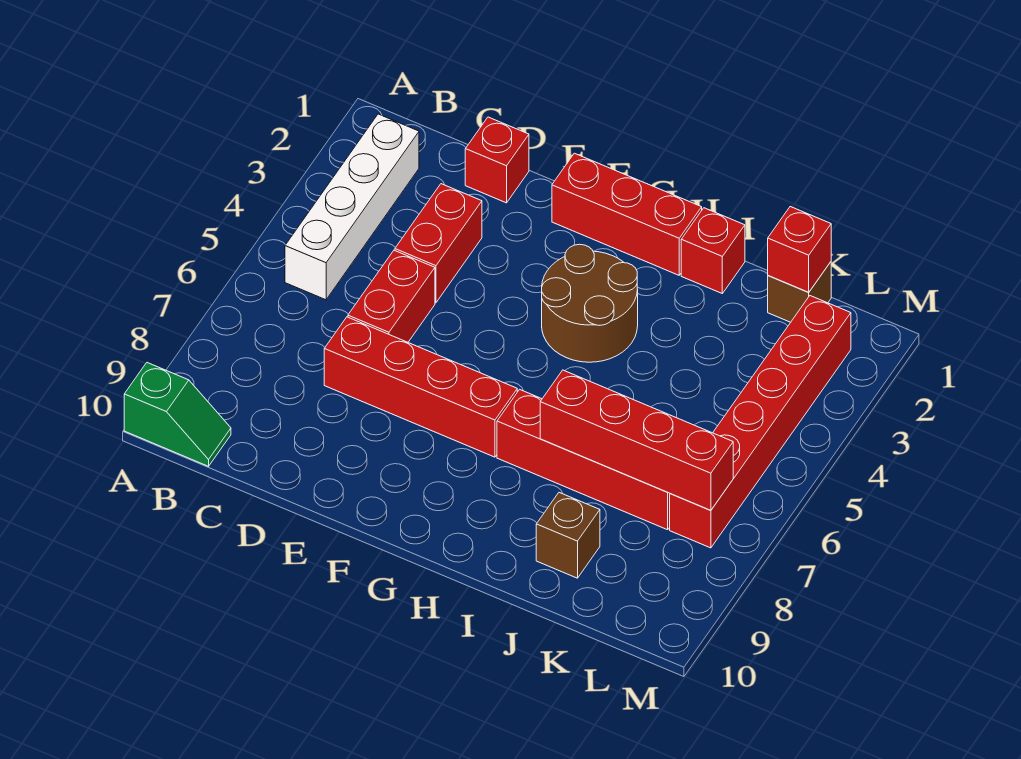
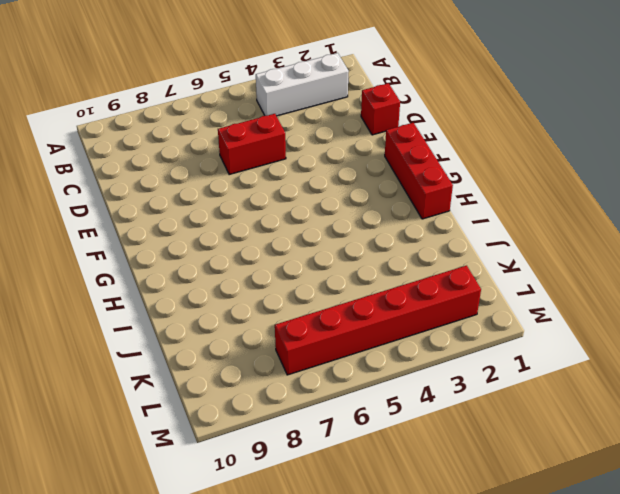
white brick B2:B4 level 1 -> white brick B2:B5 level 1
none -> green slope A10:B10 level 1 top A
none -> red brick D3:D4 level 1
none -> red brick D7:G7 level 1

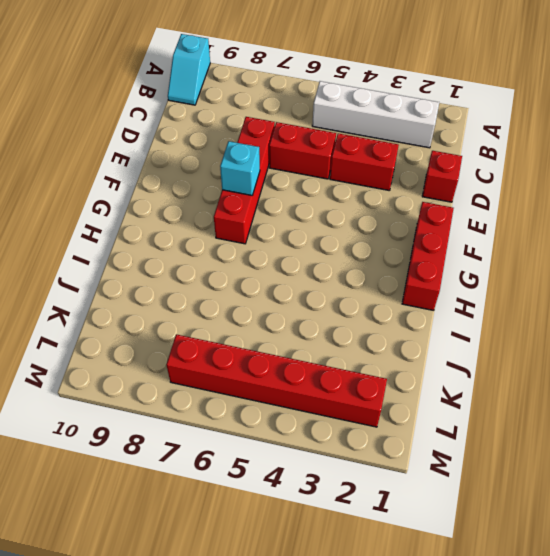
cyan slope A10:B10 level 1 top A -> green slope A10:B10 level 1 top A
cyan brick F7 level 2 -> none
none -> brown round brick G3:H4 level 1
none -> red brick H7:K7 level 1
none -> red brick I1 level 1

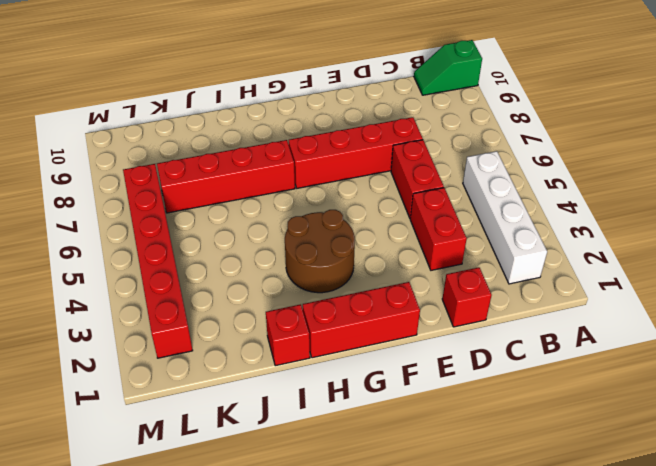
none -> brown brick J9 level 1
none -> brown brick K1 level 1
none -> red brick I7:L7 level 2

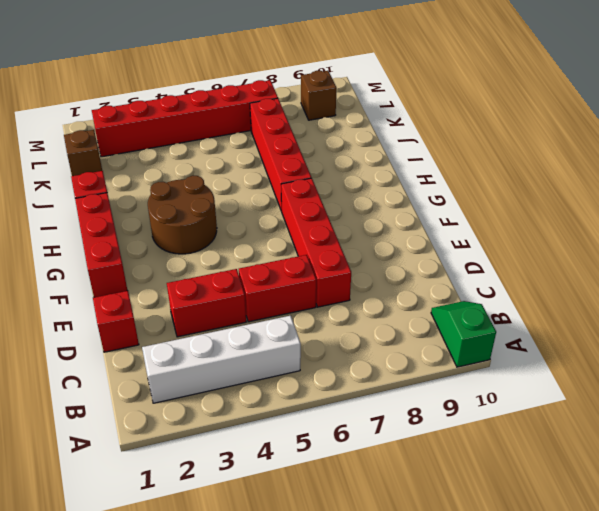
brown brick L9 level 1 -> brown brick J9 level 1
none -> red brick I7:L7 level 2
none -> red brick K1 level 2

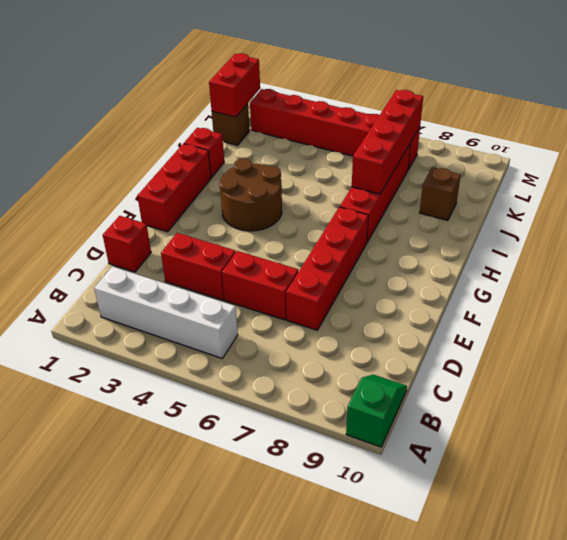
red brick K1:L1 level 2 -> red brick K1 level 2

